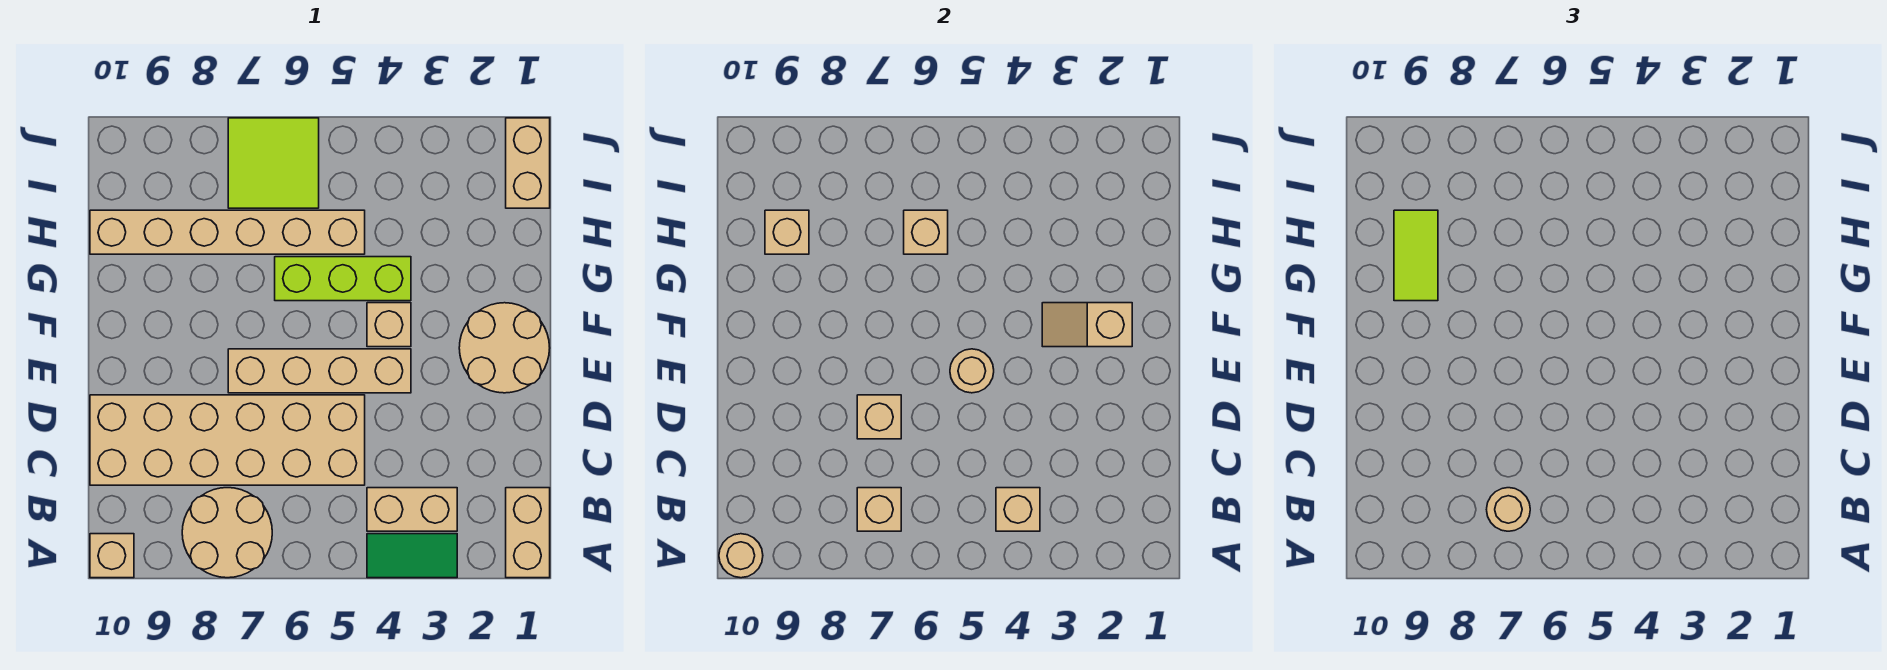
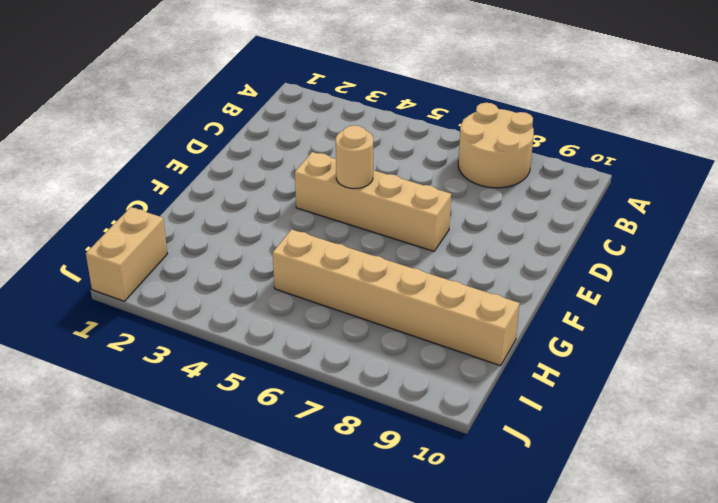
none -> tan brick A1:B1 level 1
none -> green tile A3:A4 level 1
none -> tan brick A10 level 1

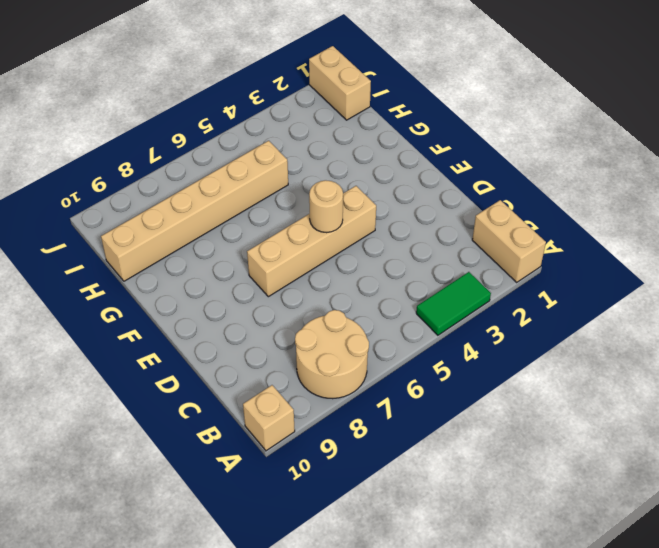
none -> tan brick B3:B4 level 1
none -> tan brick C5:D10 level 1
none -> tan round brick E1:F2 level 1

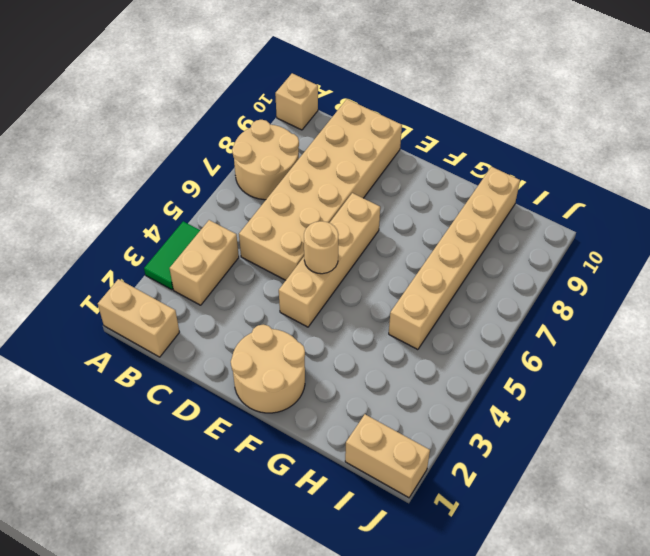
none -> tan brick F4 level 1
none -> lime brick G4:G6 level 1
none -> lime tile I6:J7 level 1

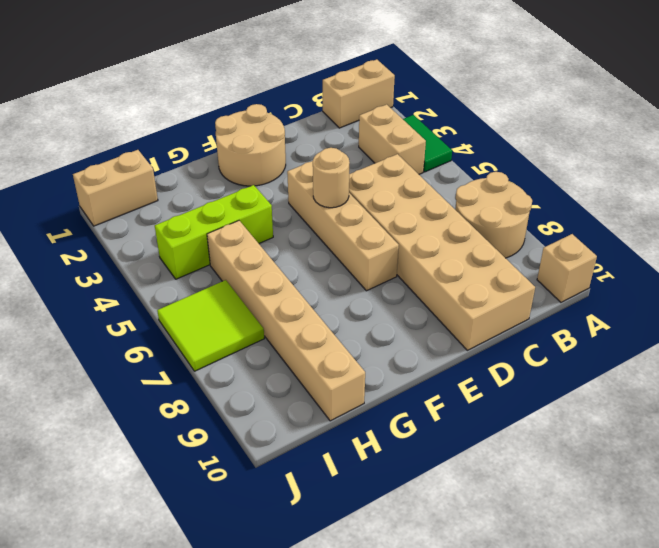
lime brick G4:I4 level 1 -> lime brick G4:G6 level 1
none -> tan brick F4 level 1
none -> tan round brick A10 level 2
none -> tan brick B4 level 2

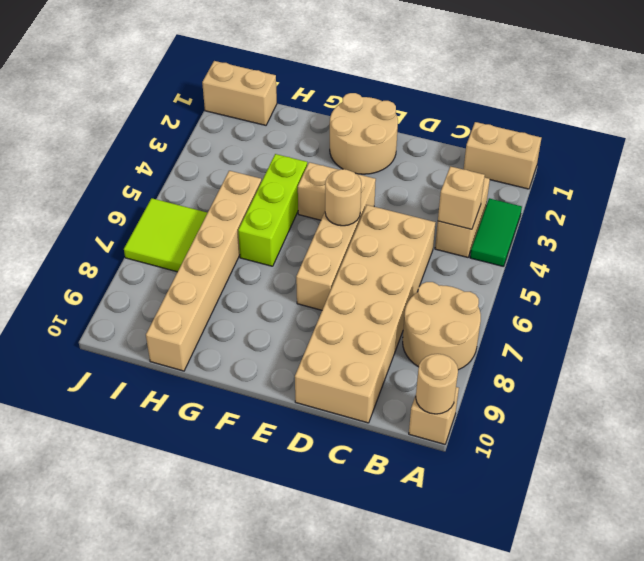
none -> tan brick B7 level 2
none -> tan brick D7 level 2
none -> tan slope F2:F3 level 2 top 2

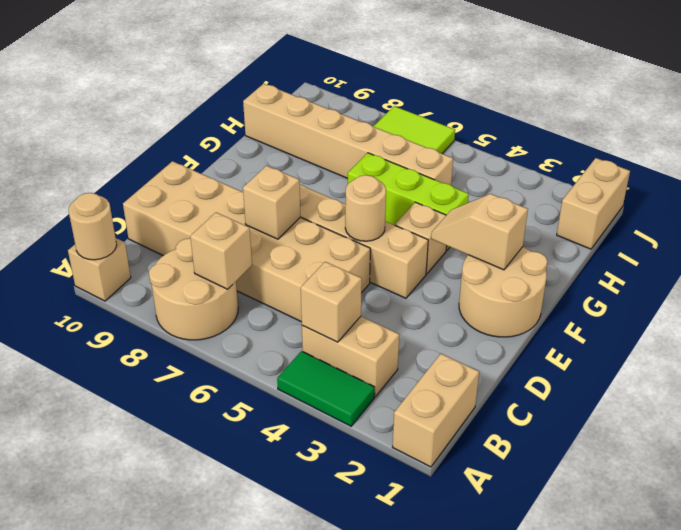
none -> tan brick H6 level 2
none -> tan brick H9 level 2
none -> tan round brick B7 level 3

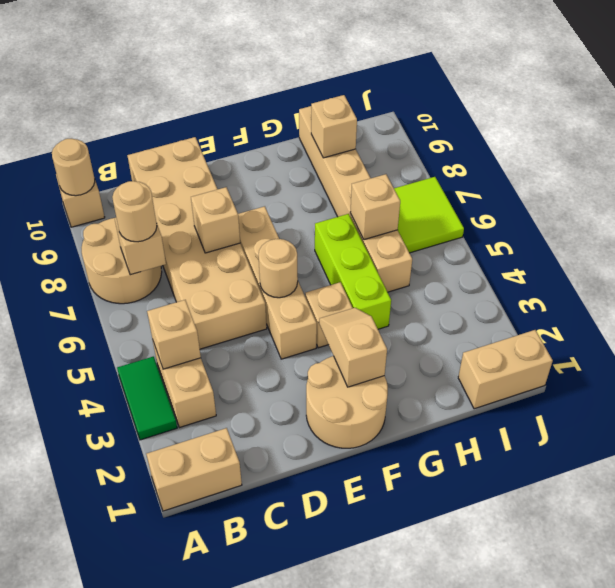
none -> lime tile G9:H9 level 3

